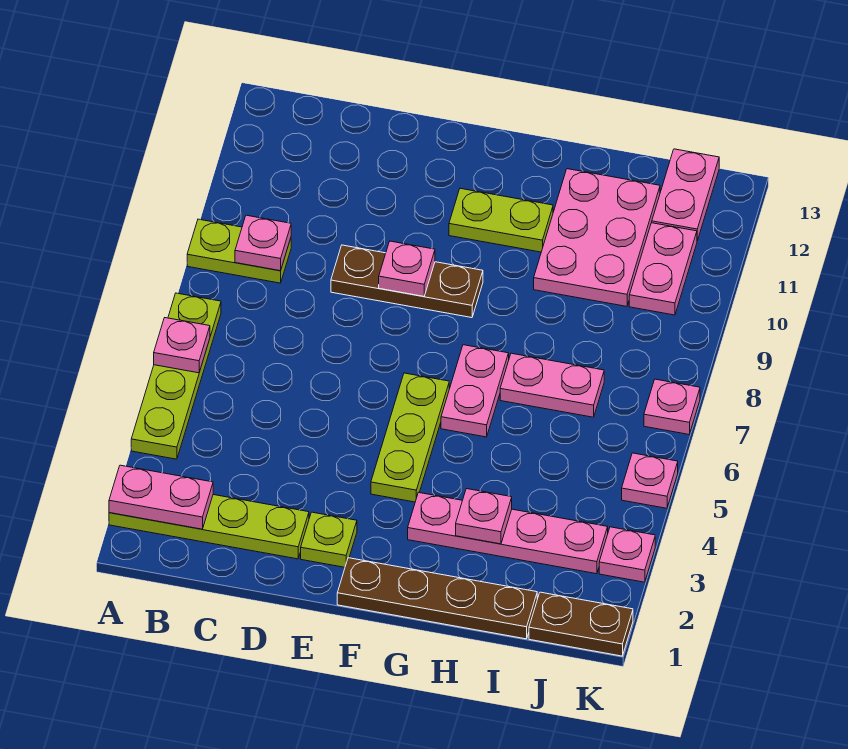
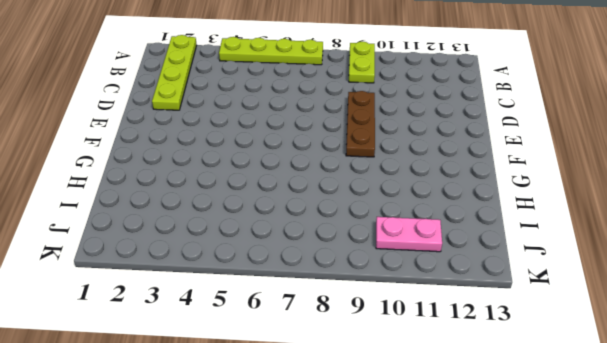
none -> lime plate E2 level 1
none -> brown plate F1:I1 level 1
none -> lime plate F4:F6 level 1

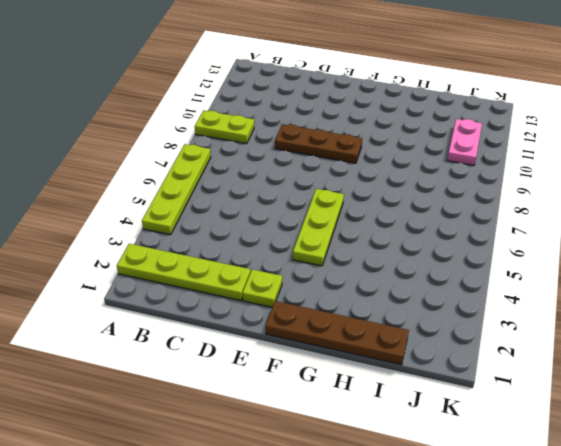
none -> lime plate F11:G11 level 1
none -> pink plate G3:J3 level 1
none -> pink plate G6:G7 level 1

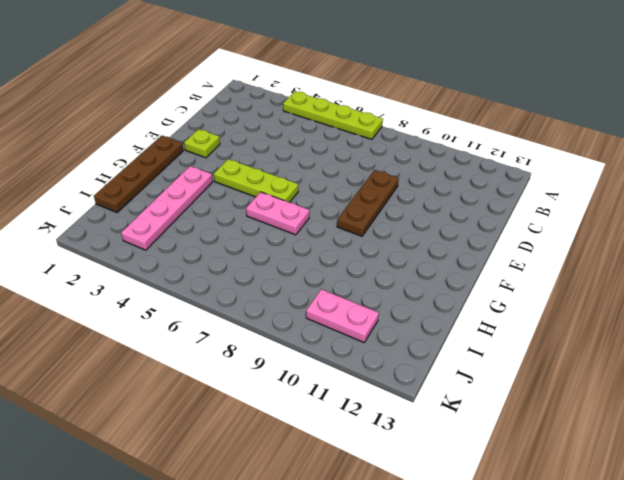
none -> lime plate A2:D2 level 1
none -> lime plate A9:B9 level 1
none -> lime plate F11:G11 level 1

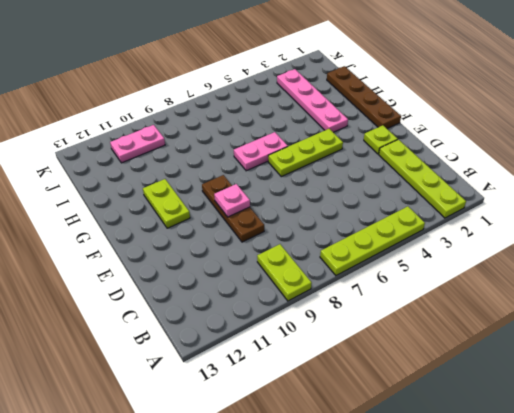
none -> pink plate H7:I7 level 1
none -> pink plate H10:I12 level 1
none -> brown plate J1:K1 level 1

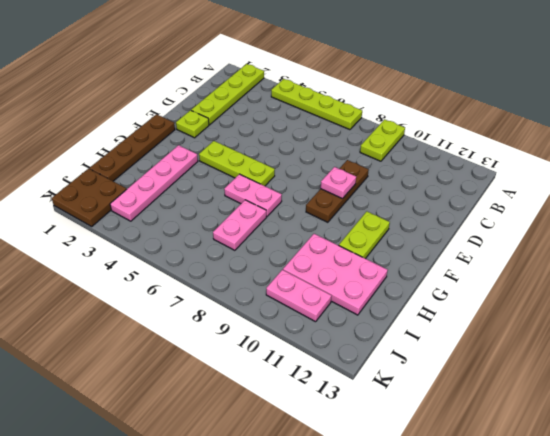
brown plate J1:K2 level 1 -> brown plate J1:K1 level 1
none -> pink plate J12:J13 level 1
none -> pink plate K3 level 1
none -> pink plate K5 level 1

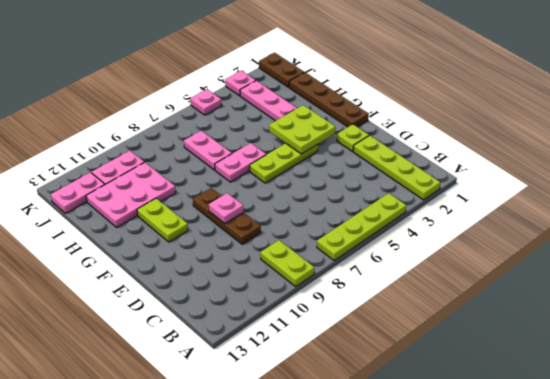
lime plate F3:G4 level 2 -> none
none -> pink plate K7 level 1
none -> pink plate A2:B2 level 2
none -> pink plate A6 level 2

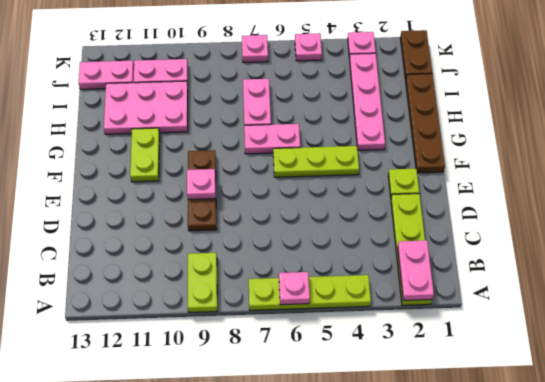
none -> pink plate B9 level 2
none -> pink plate H3 level 2

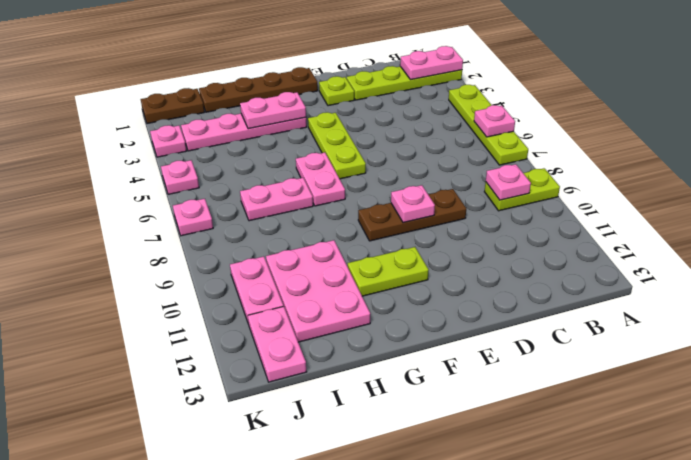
pink plate G3:H3 level 2 -> pink plate H3 level 2

